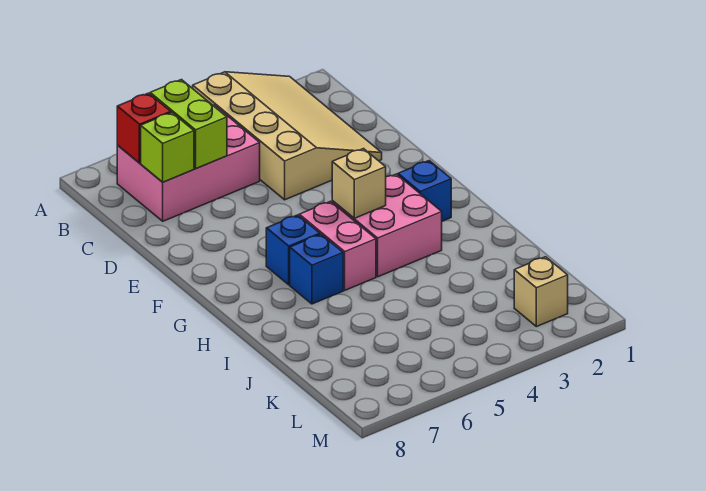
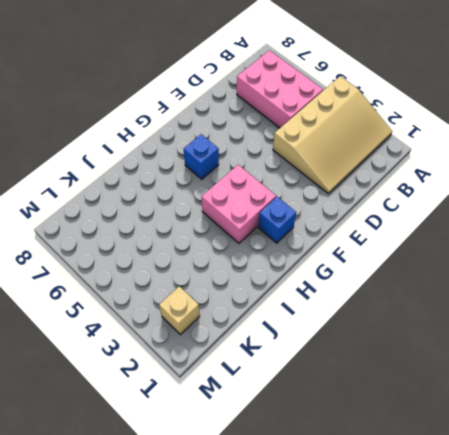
none -> pink brick G5:H5 level 1
none -> blue brick H6 level 1
none -> lime brick B6:C6 level 2

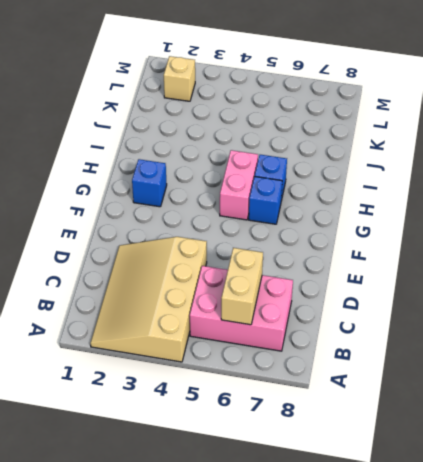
tan brick B6:C6 level 2 -> lime brick B6:C6 level 2
none -> pink brick G3:H4 level 1
none -> red brick B7 level 2
none -> lime brick C7 level 2

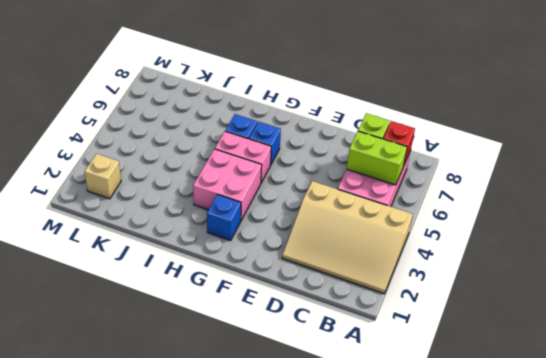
none -> tan brick G4 level 2

